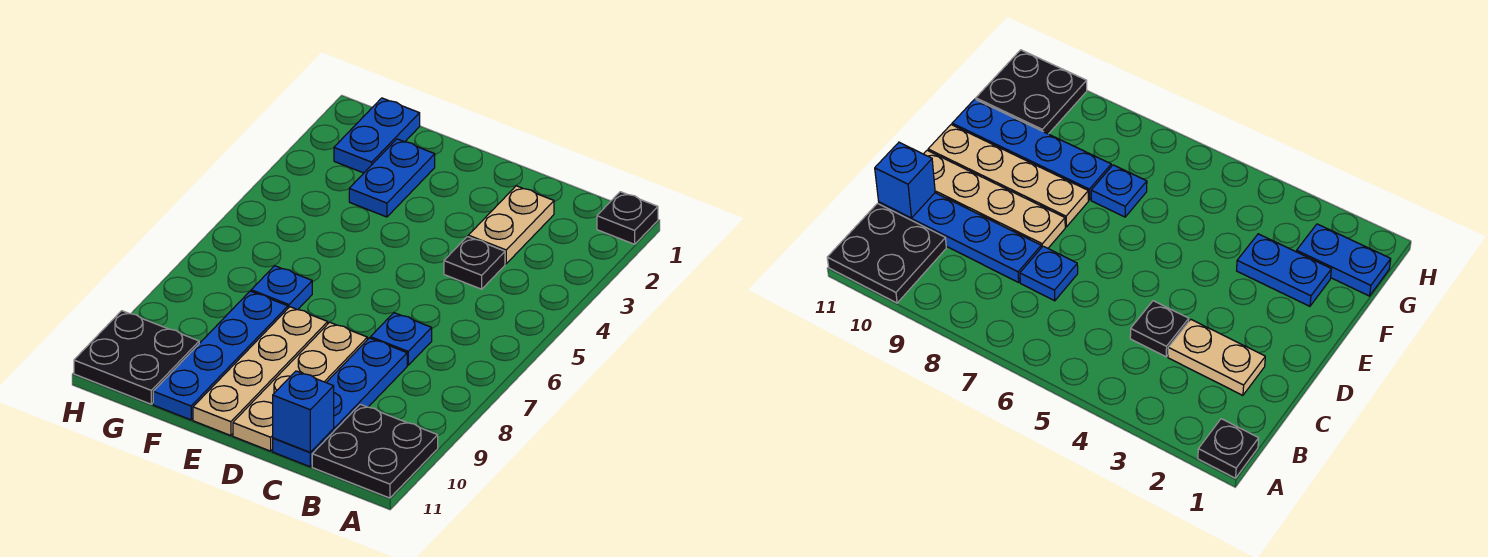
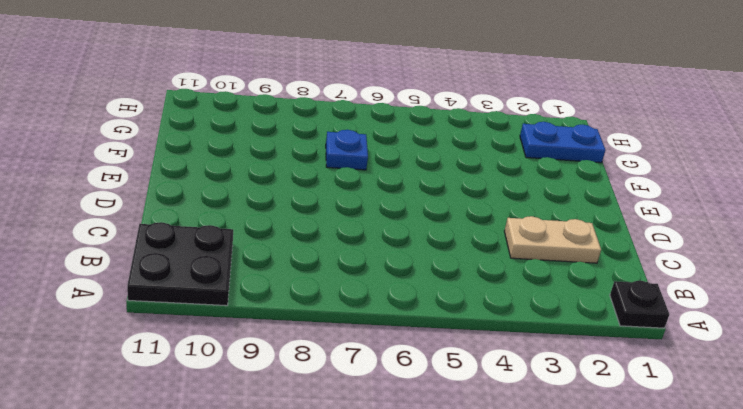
none -> black plate C4 level 1
none -> blue plate C7 level 1
none -> blue plate C8:C11 level 1

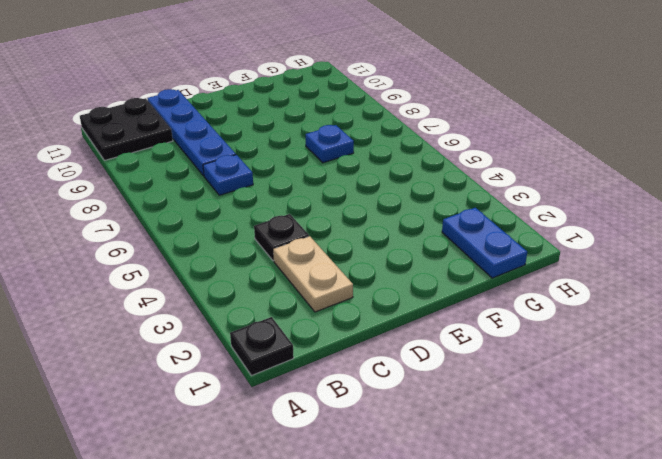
none -> tan plate D8:D11 level 1
none -> tan plate E8:E11 level 1
none -> blue plate F2:F3 level 1

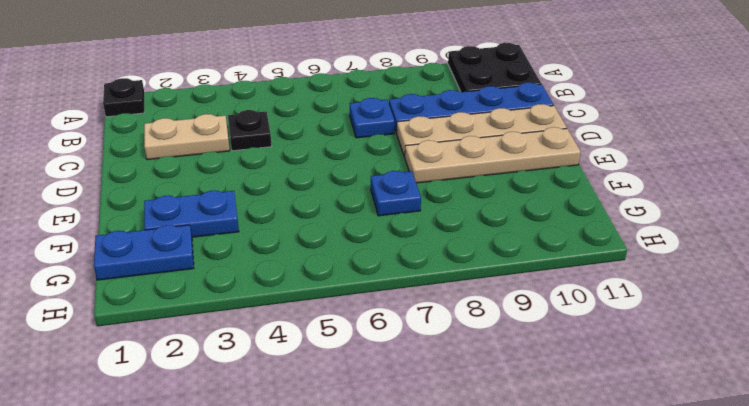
none -> blue plate F8:F11 level 1
none -> black plate G10:H11 level 1
none -> blue brick C11 level 2

